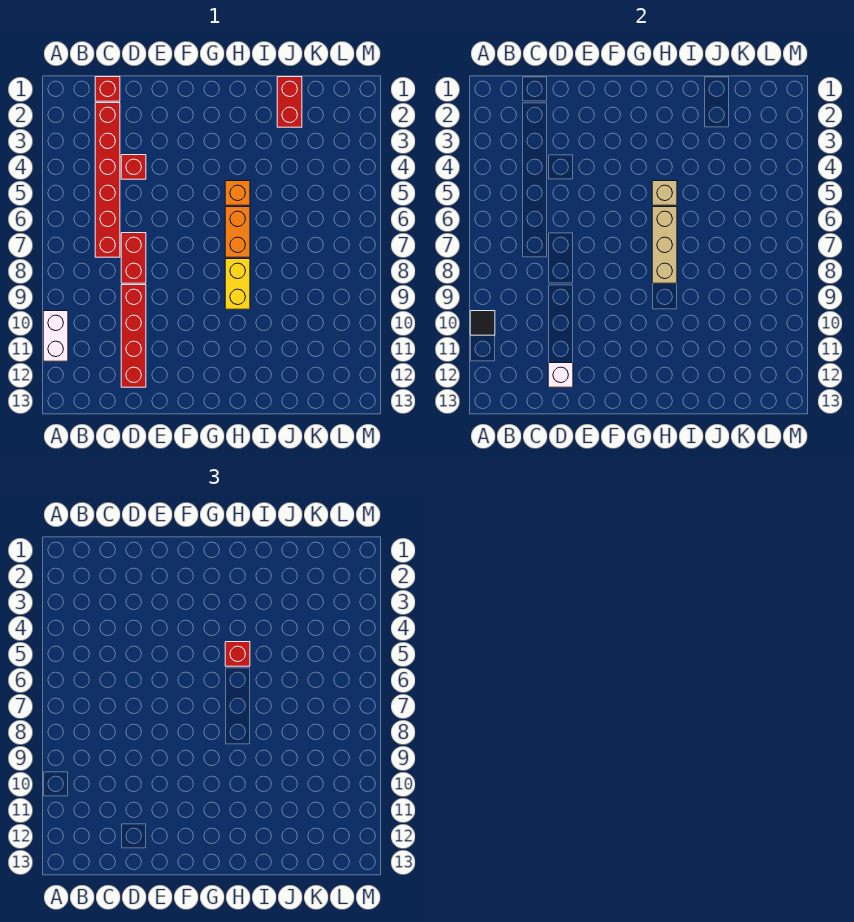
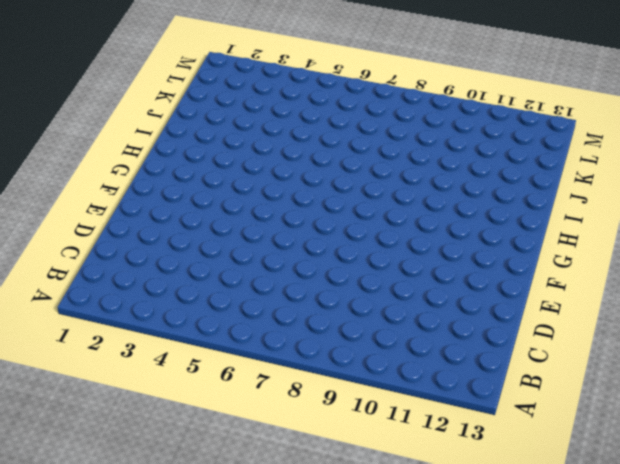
none -> white brick A10:A11 level 1
none -> red brick C1 level 1
none -> red brick C2:C7 level 1

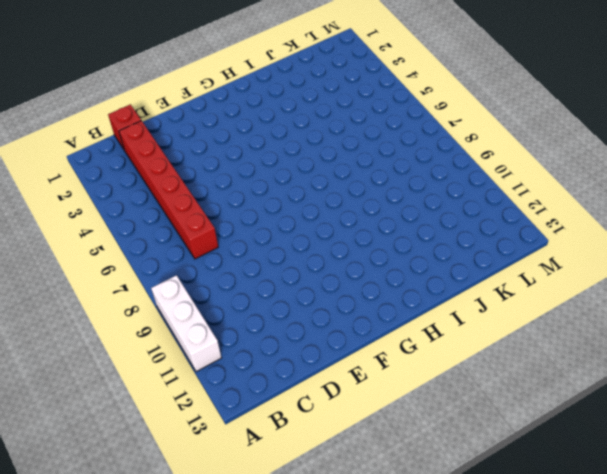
white brick A9:A11 level 1 -> white brick A10:A11 level 1
none -> red brick D4 level 1
none -> red brick D7:D8 level 1
none -> red brick D9:D12 level 1

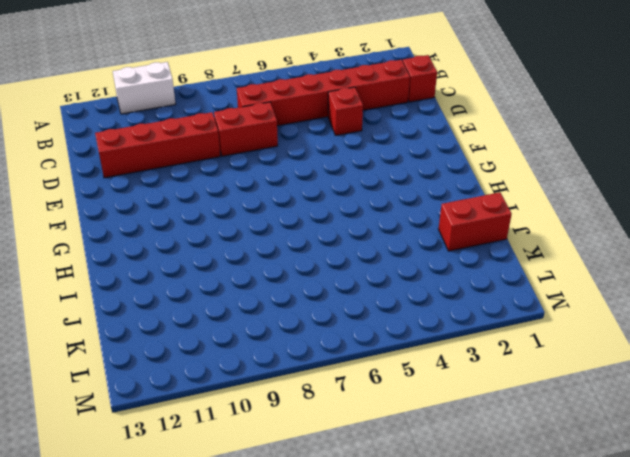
none -> orange brick H5 level 1
none -> orange brick H6:H7 level 1
none -> yellow brick H8:H9 level 1

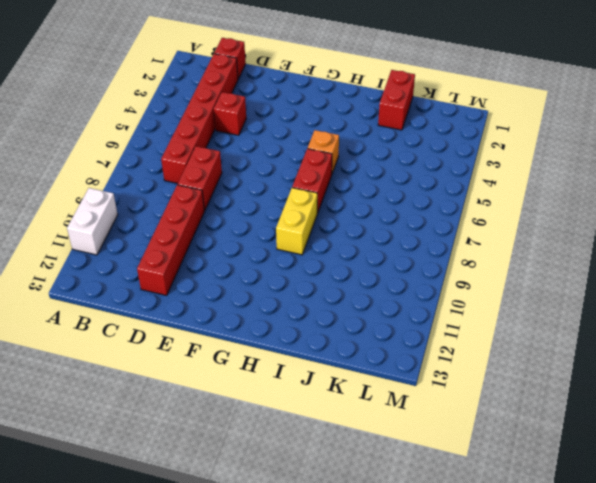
red brick H6:H7 level 1 -> orange brick H6:H7 level 1
none -> black tile A10 level 2
none -> white brick D12 level 2
none -> tan brick H5 level 2

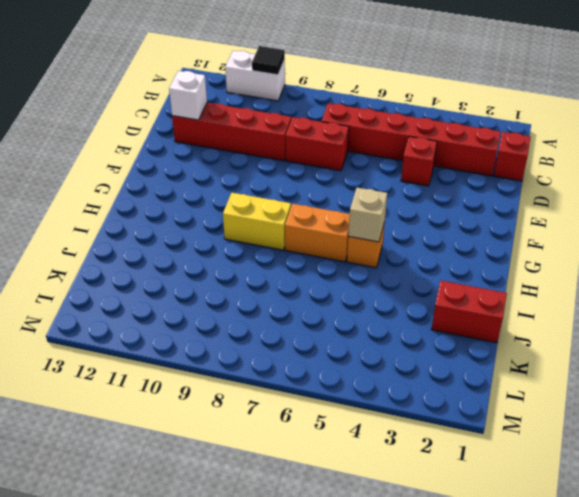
none -> tan brick H6:H8 level 2
none -> red brick H5 level 3

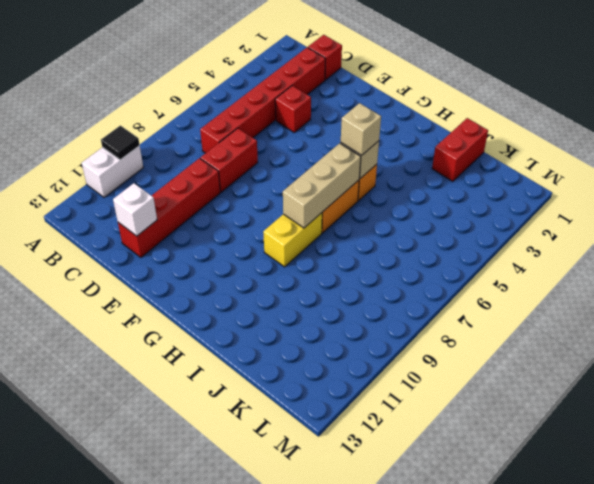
tan brick H5 level 3 -> red brick H5 level 3

